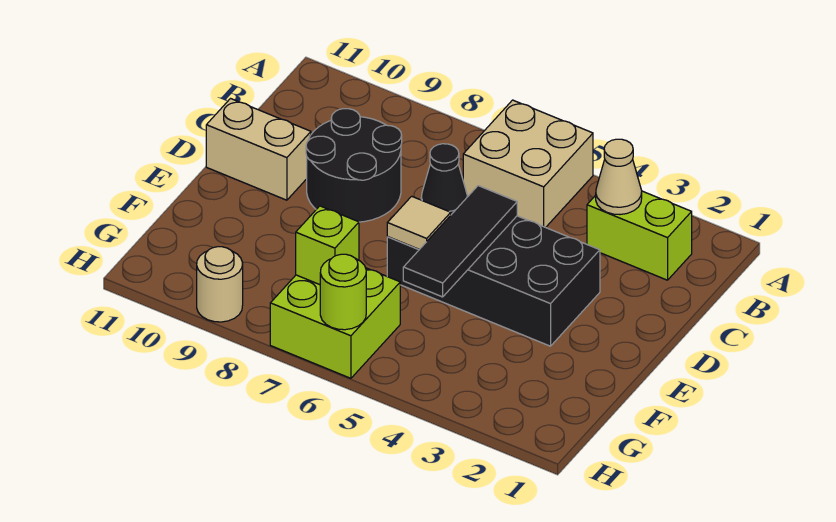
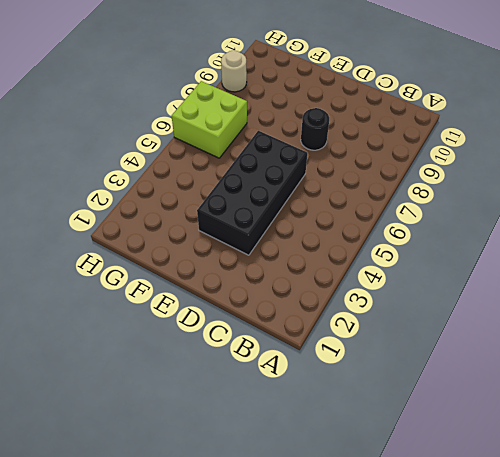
black round brick D8 level 1 -> black round brick C8:D9 level 1
none -> tan brick A5:B6 level 1
none -> lime brick B2:B3 level 1
none -> tan brick D10:D11 level 1

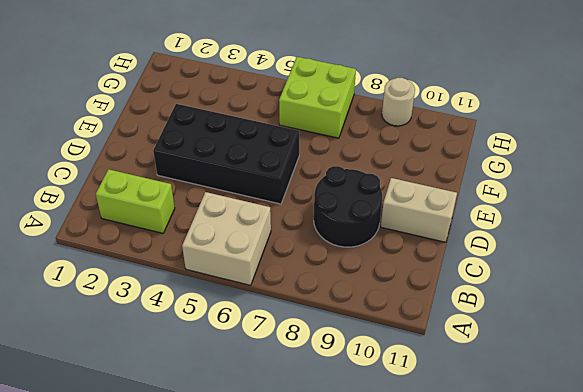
none -> tan cone B3 level 2
none -> black tile D5:F5 level 2
none -> black cone D6 level 2

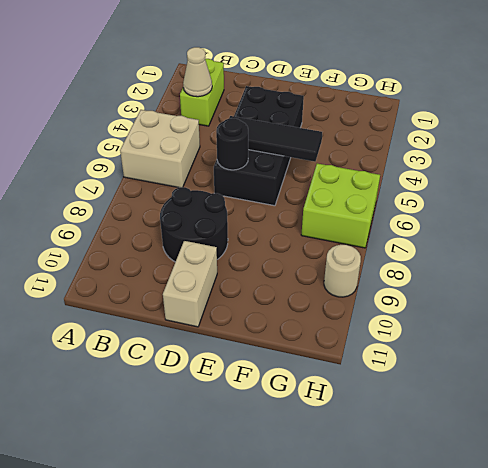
black round brick D6 level 2 -> black cone D6 level 2
none -> tan tile E6 level 2
none -> lime brick G7 level 2
none -> lime round brick H6 level 2

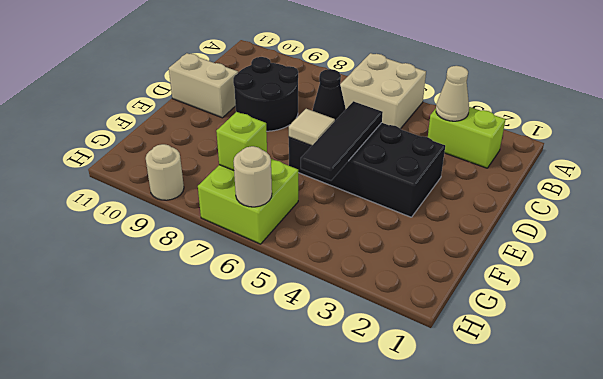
tan round brick H6 level 2 -> lime round brick H6 level 2

